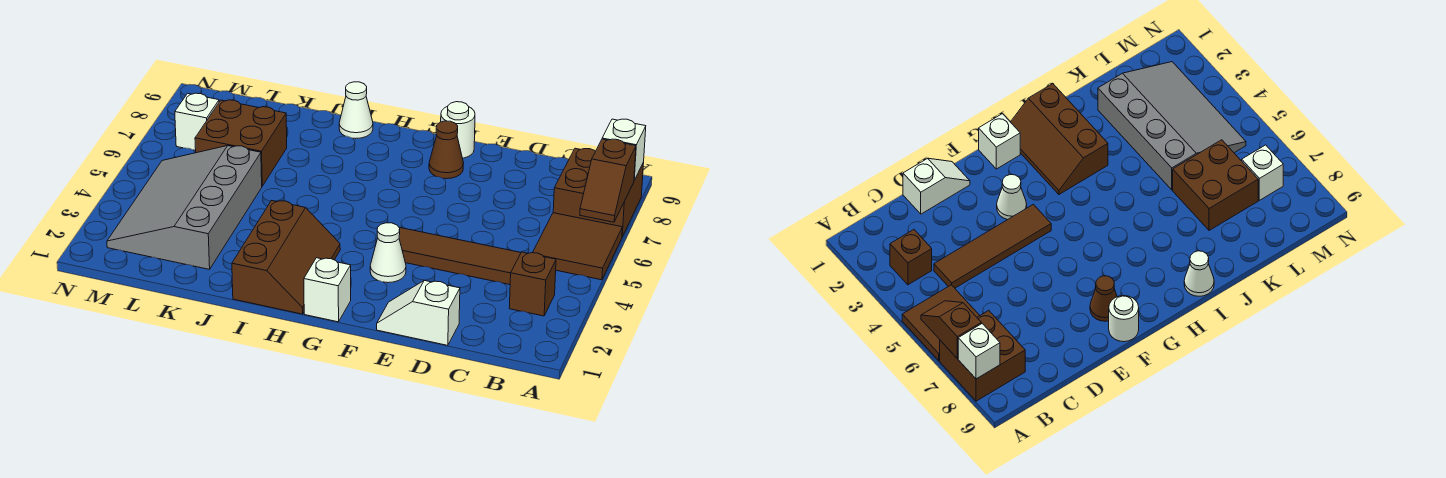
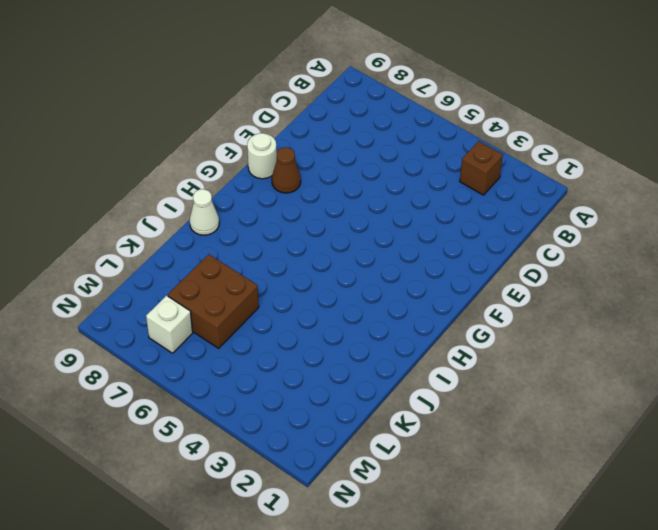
none -> brown tile A5:B6 level 1
none -> brown brick A7:B8 level 1
none -> brown tile C4:F4 level 1

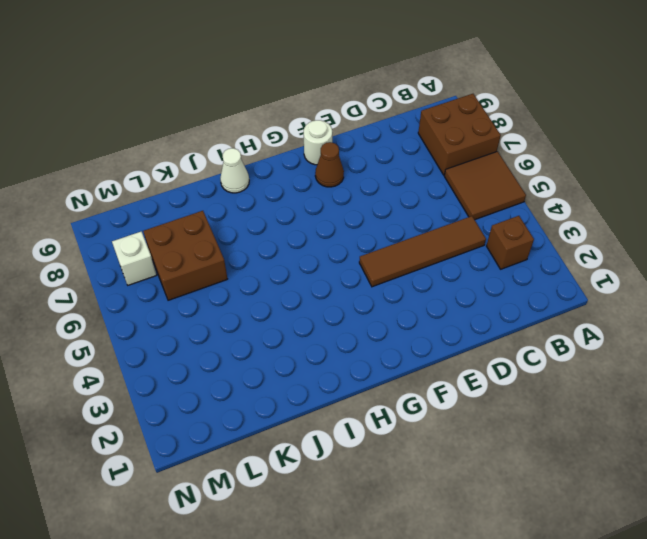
none -> white slope D1:E1 level 1 top D
none -> white cone F3 level 1
none -> white brick G1 level 1

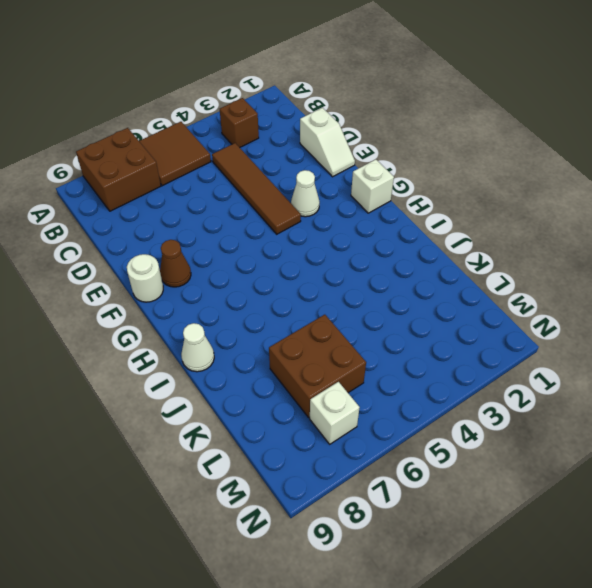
none -> brown slope H1:I3 level 1 top I
none -> grey slope K2:M5 level 1 top K
none -> brown slope A6:A7 level 2 top 7

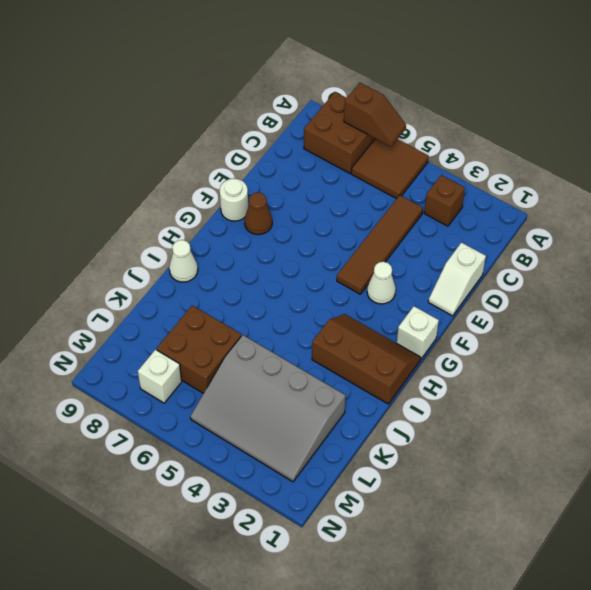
none -> white brick A8 level 2

